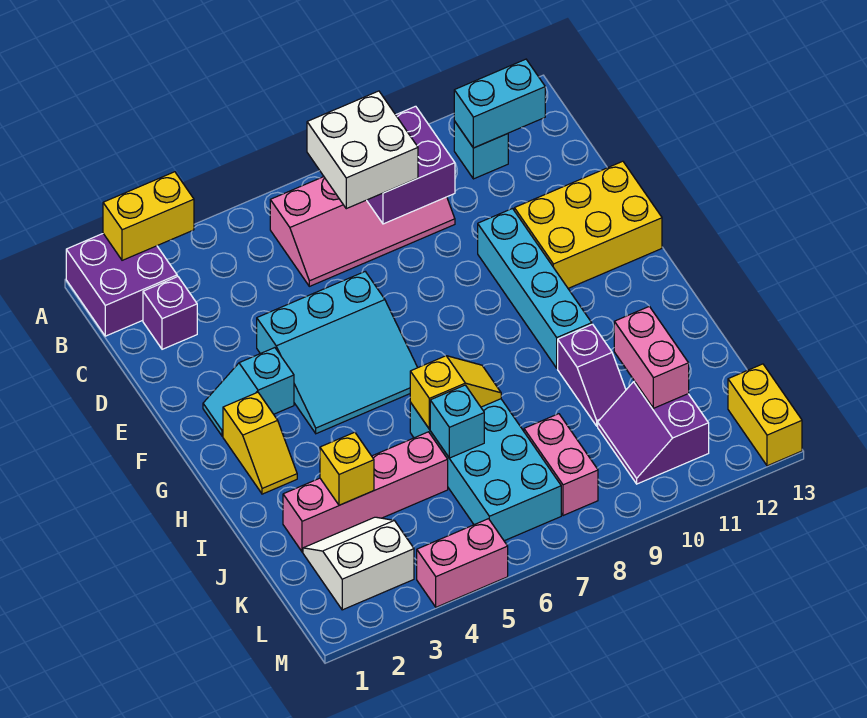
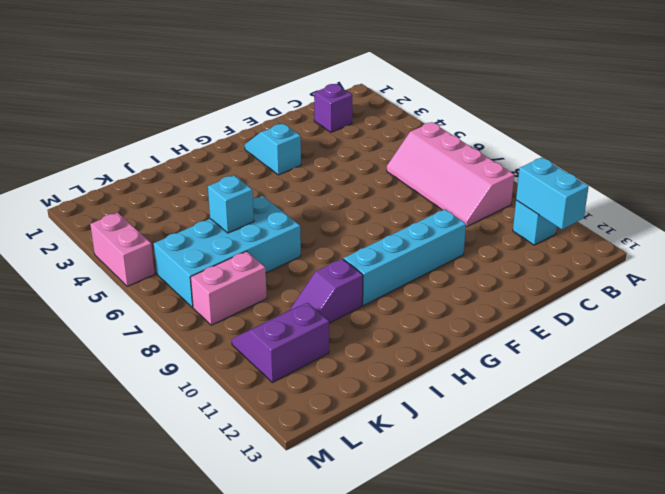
none -> purple brick A1:B2 level 1
none -> cyan slope E4:G6 level 1 top E
none -> yellow brick E11:F13 level 1

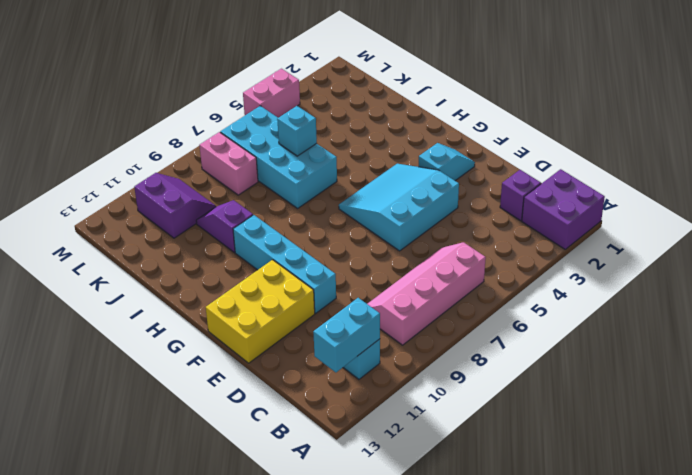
none -> yellow slope G2:H2 level 1 top G
none -> pink brick J2:J5 level 1
none -> white slope K2:L3 level 1 top L

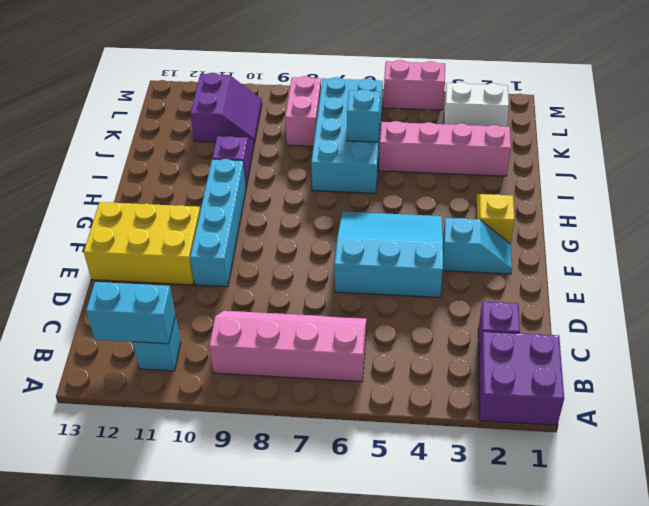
none -> yellow brick L13:M13 level 1
none -> yellow brick A2:A3 level 2
none -> purple brick B8:C9 level 2

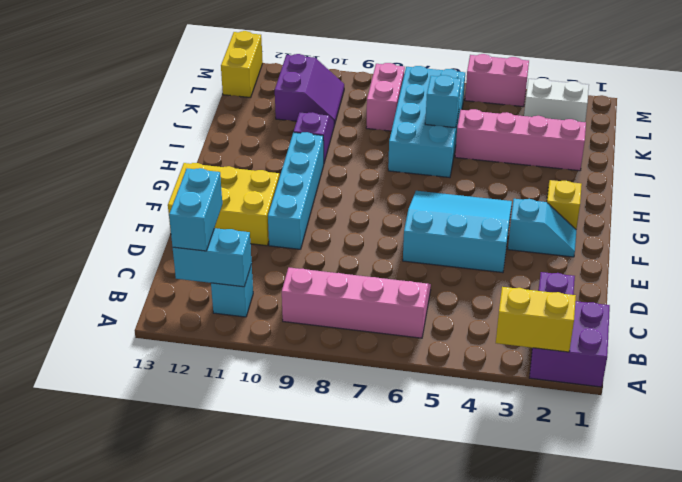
cyan brick B12:C12 level 3 -> none
none -> purple brick B8:C9 level 2
none -> yellow slope I6:I7 level 2 top 6
none -> yellow brick J3 level 2

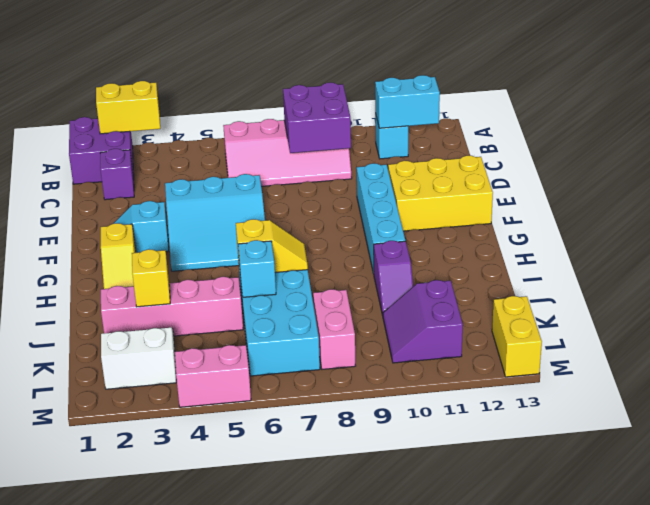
none -> pink brick J11:K11 level 2
none -> white brick B7:C8 level 3

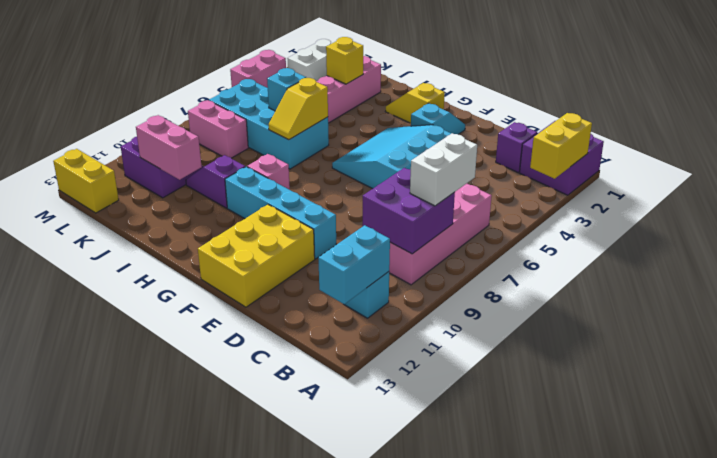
white brick B7:B8 level 3 -> white brick B7:C8 level 3
pink brick H9 level 1 -> none

